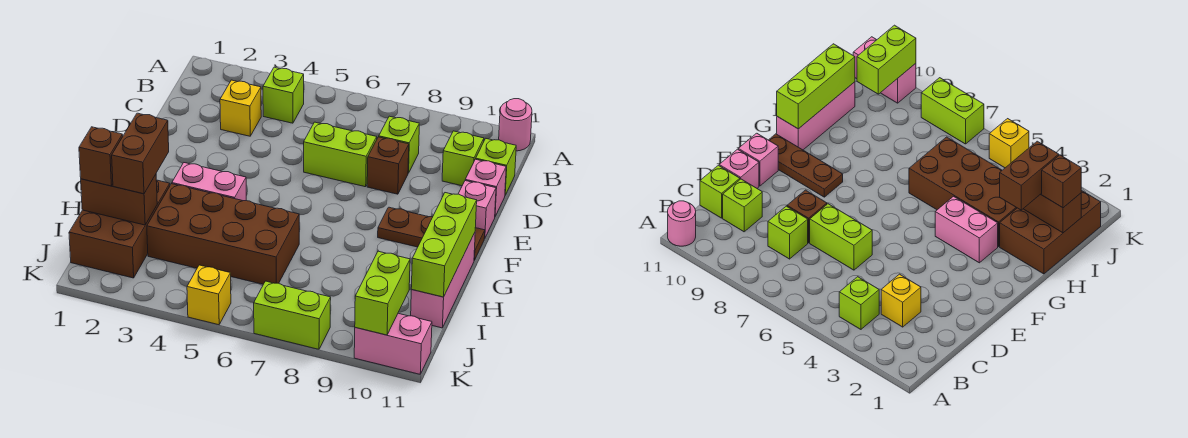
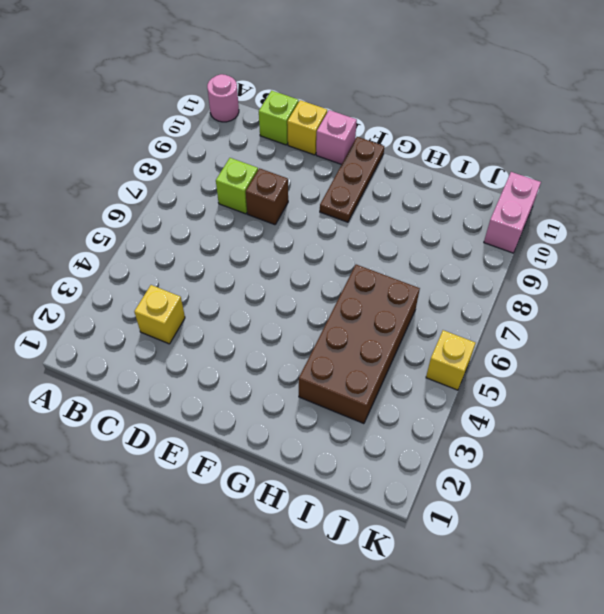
yellow brick D11 level 1 -> pink brick D11 level 1
none -> lime brick B4 level 1
none -> lime brick C10 level 1
none -> lime brick D6:D7 level 1

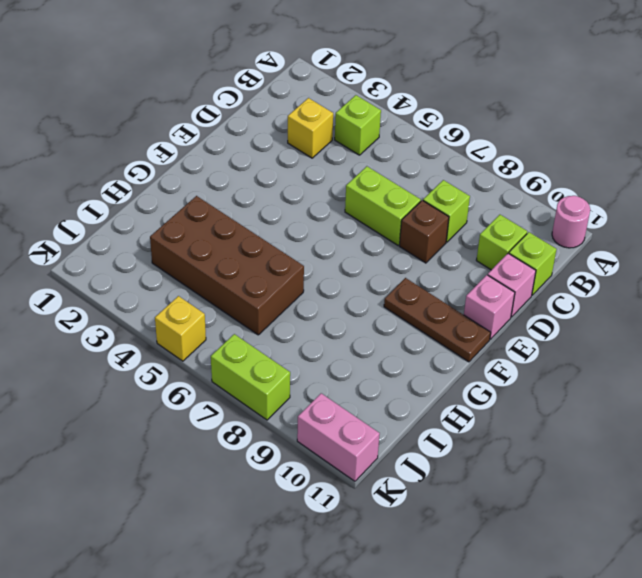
none -> pink brick G3:G4 level 1
none -> pink brick G11:I11 level 1
none -> brown brick H1:J2 level 1

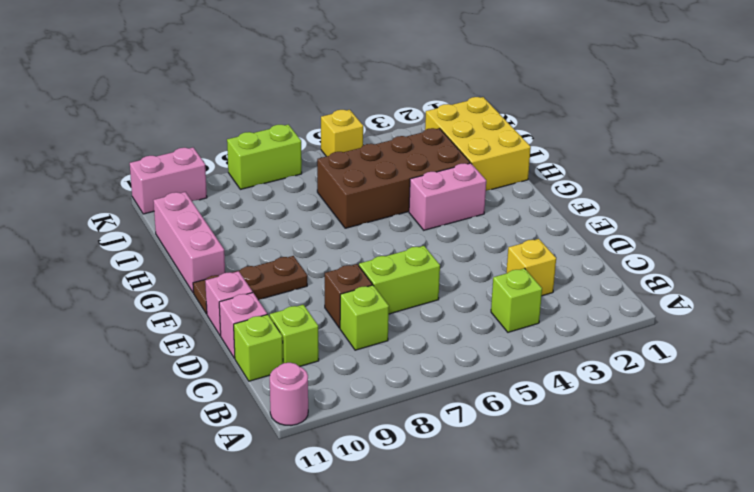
yellow brick H1:J2 level 1 -> brown brick H1:J2 level 1
none -> lime brick G11:I11 level 2
none -> brown brick I1:I2 level 2
none -> lime brick J10:K10 level 2

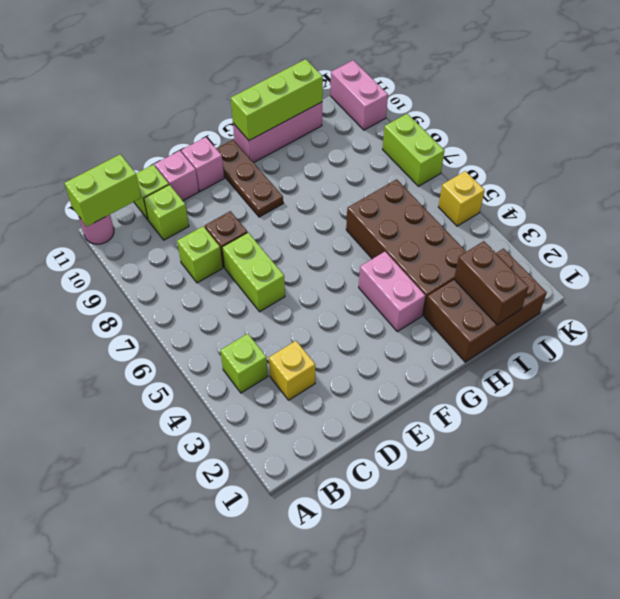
lime brick A11:B11 level 2 -> lime brick J10:K10 level 2
none -> brown brick H2:I2 level 3
none -> brown brick I1 level 3

